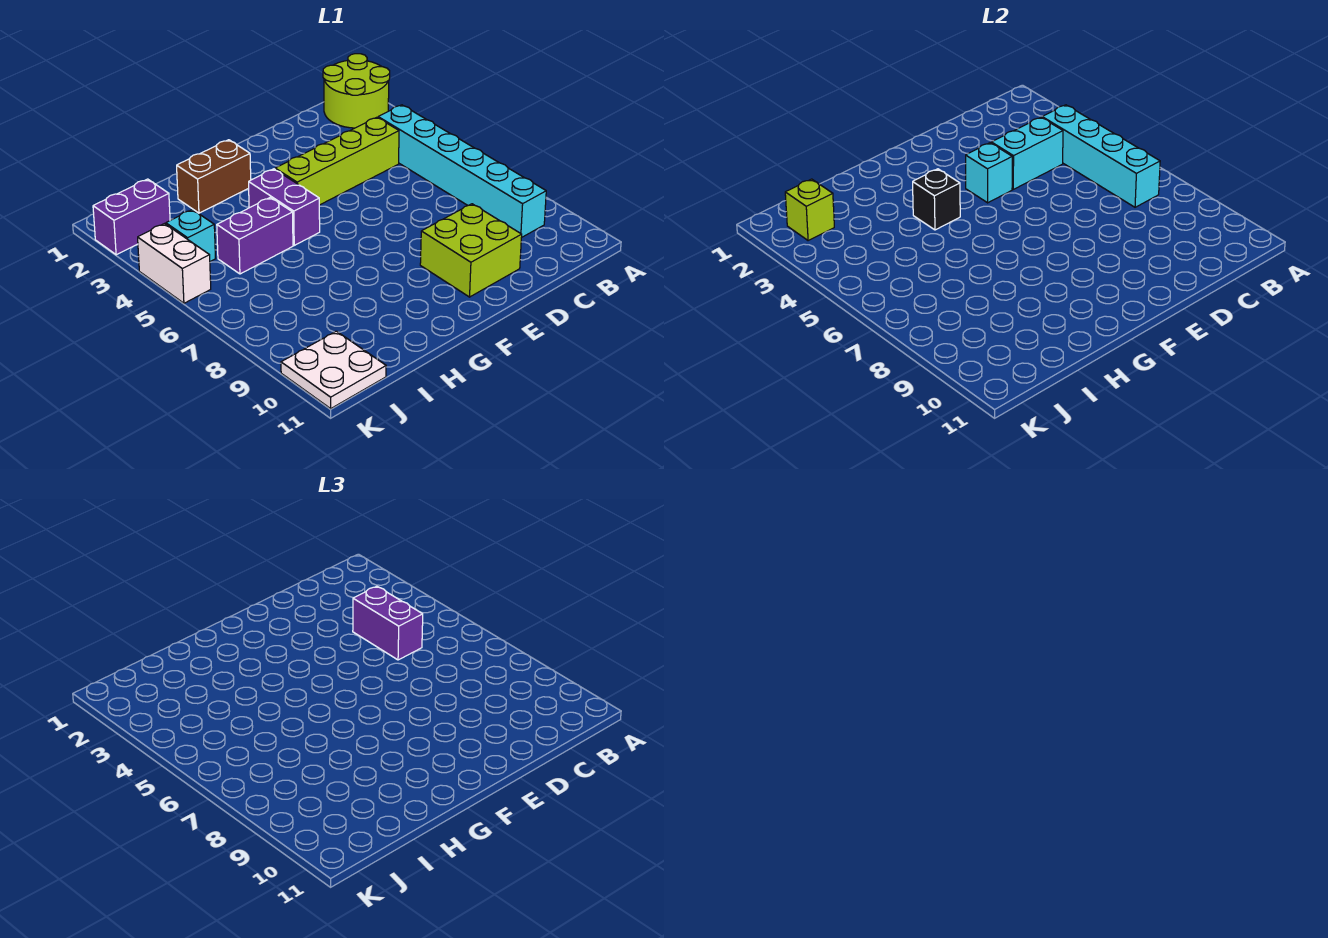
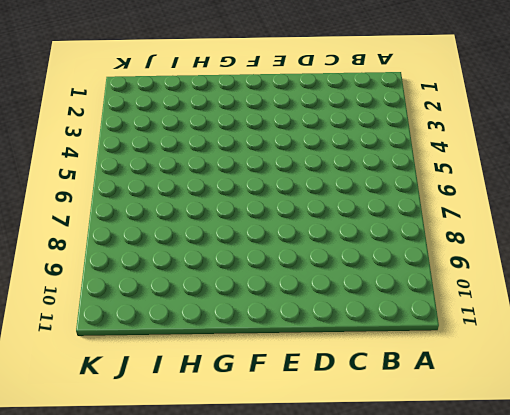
none -> lime round brick A1:B2 level 1
none -> cyan brick B4:B9 level 1
none -> lime brick C4:F4 level 1

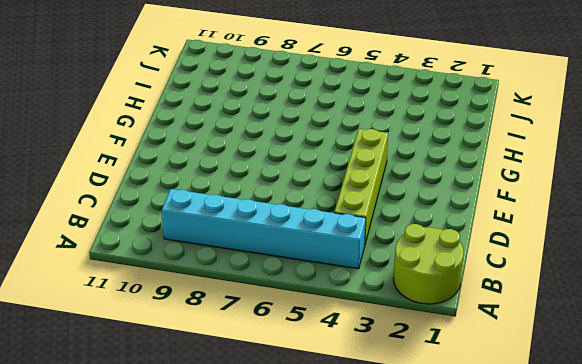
none -> lime brick D9:E10 level 1
none -> brown brick G2:H2 level 1
none -> purple brick G4:G5 level 1

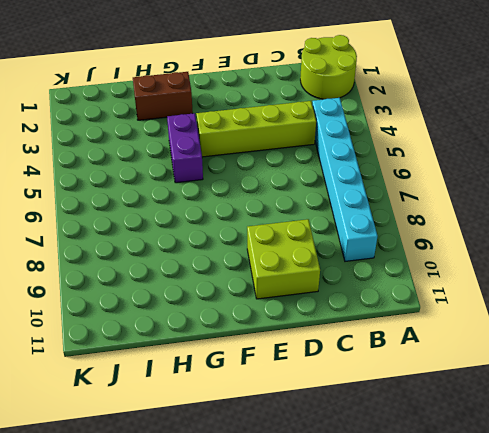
none -> purple brick H5:I5 level 1
none -> purple brick J2:K2 level 1
none -> cyan brick J4 level 1

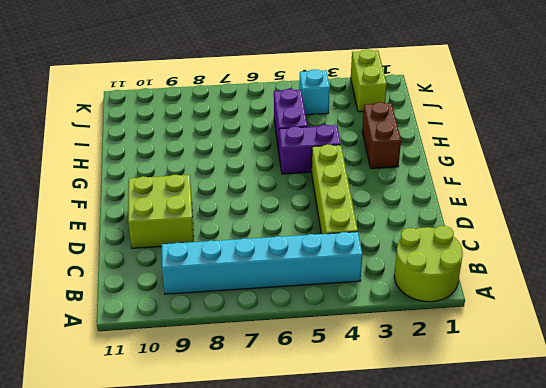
lime brick J2:K2 level 1 -> purple brick J2:K2 level 1
none -> white plate J10:K11 level 1
none -> white brick K4:K5 level 1
none -> cyan brick B4:B7 level 2

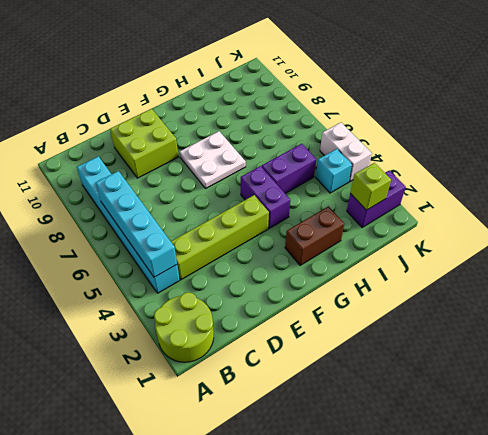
white plate F7:G8 level 1 -> white plate J10:K11 level 1
none -> cyan brick C4:D4 level 2
none -> cyan brick E4 level 2
none -> black brick G4 level 2

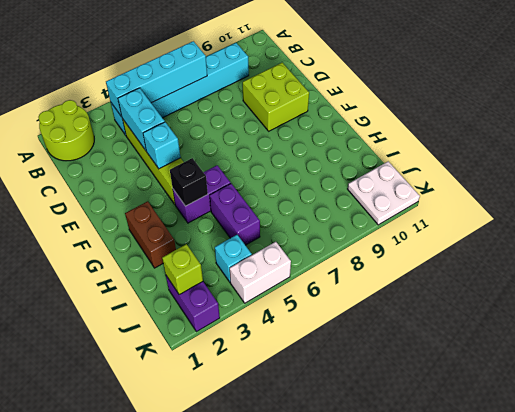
none -> purple brick C4:C5 level 3

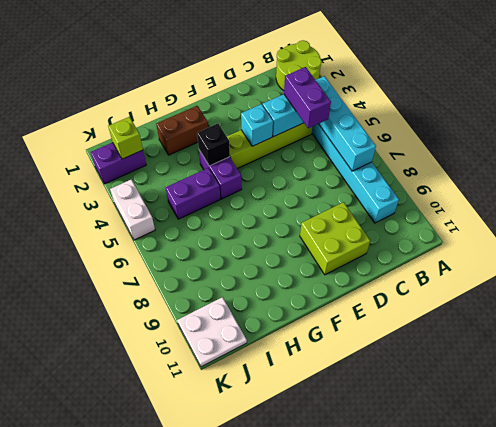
none -> cyan brick J4 level 1

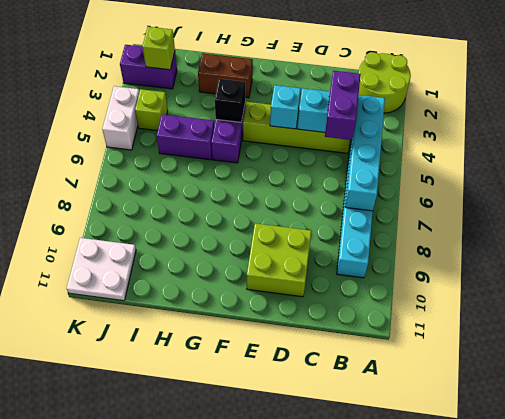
lime brick J4 level 1 -> cyan brick J4 level 1

